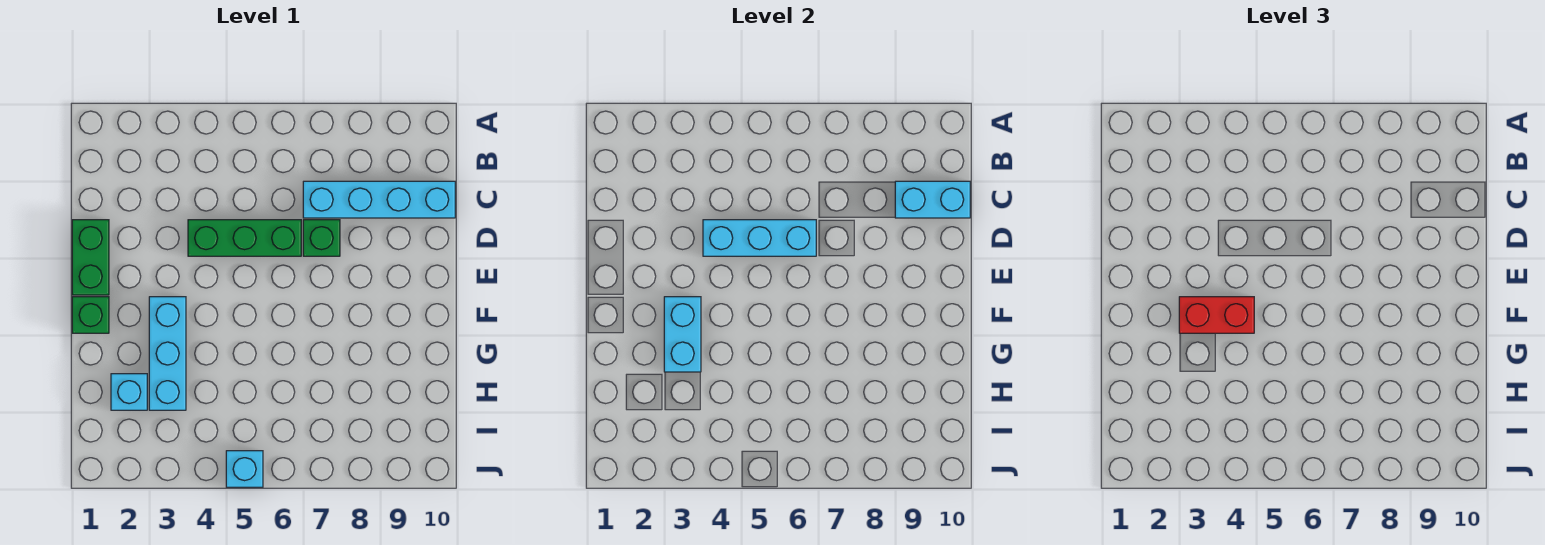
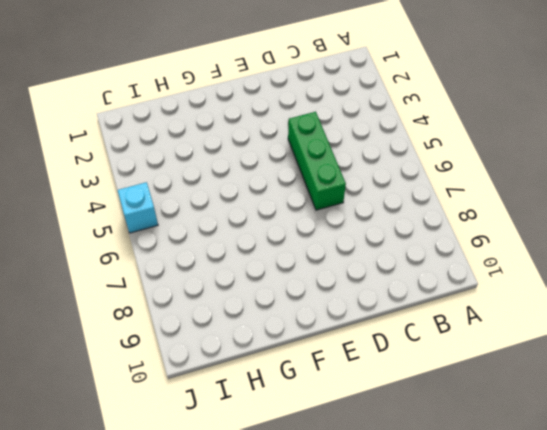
none -> cyan brick C7:C10 level 1
none -> green brick D1:E1 level 1
none -> green brick D7 level 1

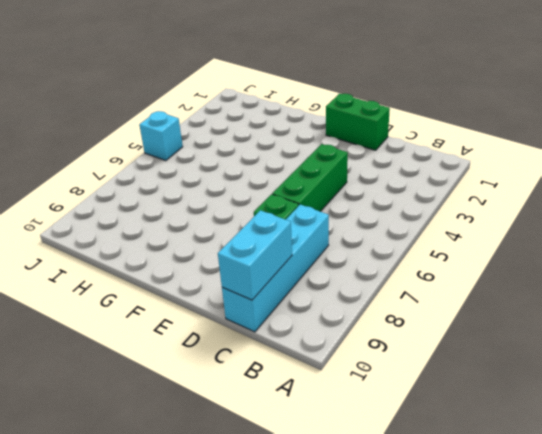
none -> green brick F1 level 1
none -> cyan brick F3:H3 level 1
none -> cyan brick H2 level 1

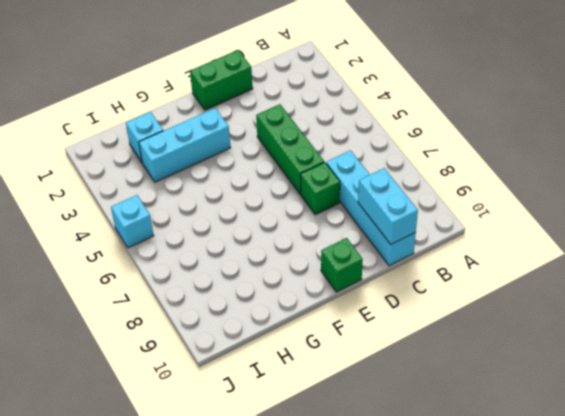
green brick E10 level 1 -> green brick F1 level 1
none -> cyan brick D4:D6 level 2
none -> cyan brick F3:G3 level 2
none -> red brick F3:F4 level 3

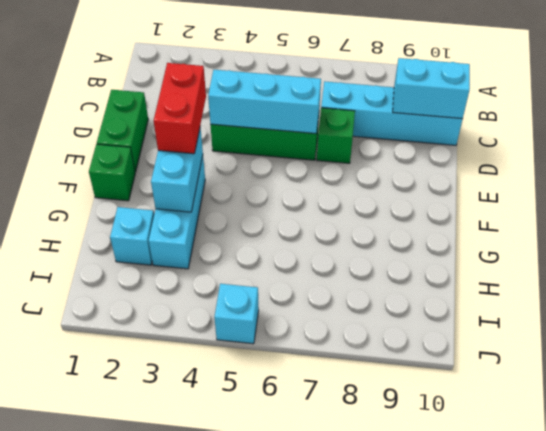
red brick E3:F3 level 3 -> red brick F3:F4 level 3

